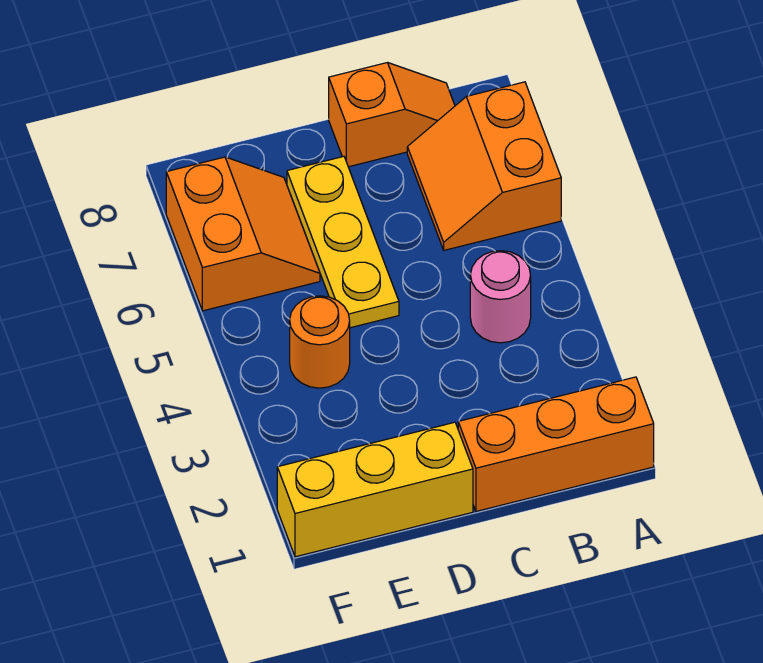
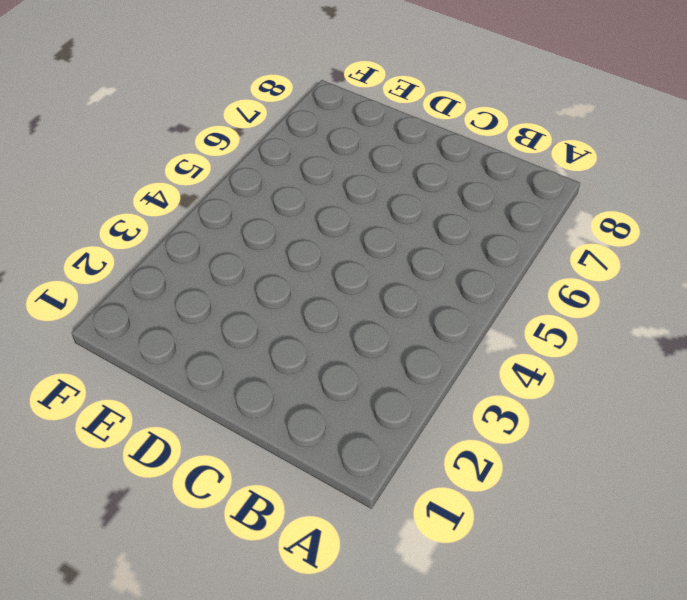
none -> orange brick A1:C1 level 1
none -> orange slope A6:B7 level 1 top A

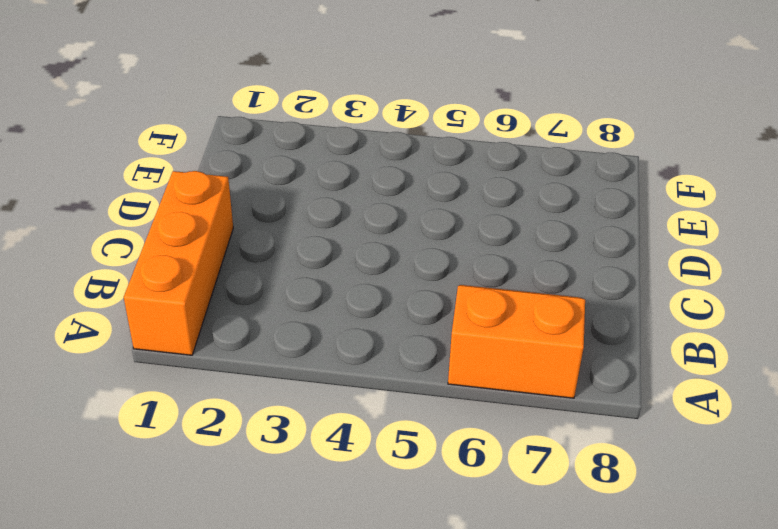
none -> pink round brick B4 level 1
none -> orange slope B8:C8 level 1 top C

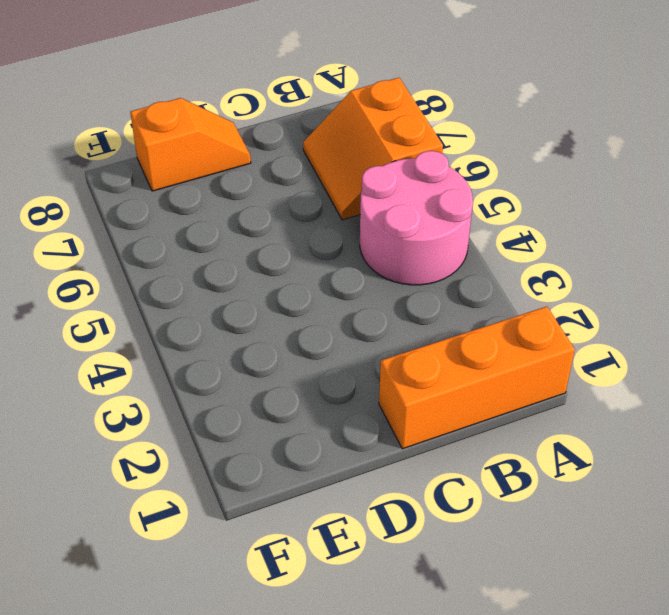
pink round brick A4:B5 level 1 -> pink round brick B4 level 1
orange slope D8:E8 level 1 top E -> orange slope B8:C8 level 1 top C
none -> yellow brick D1:F1 level 1
none -> yellow plate D5:D7 level 1

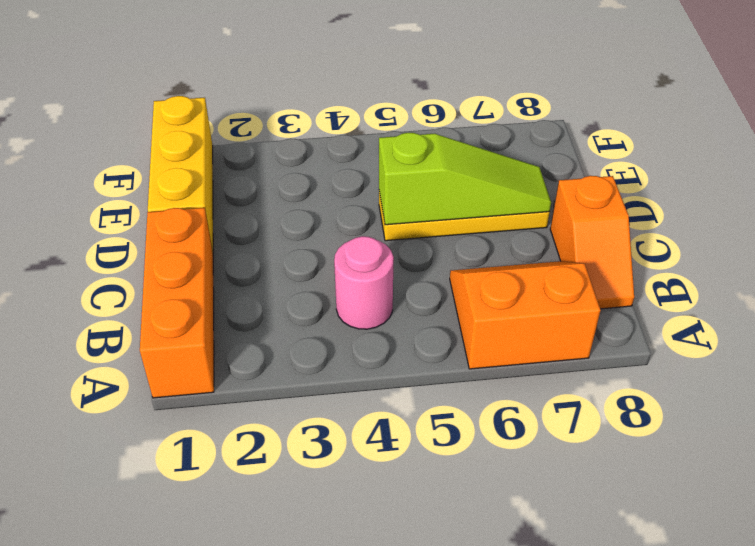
lime slope D5:D7 level 2 top 5 -> none
none -> orange round brick E4 level 1
none -> orange slope E6:F7 level 1 top F

